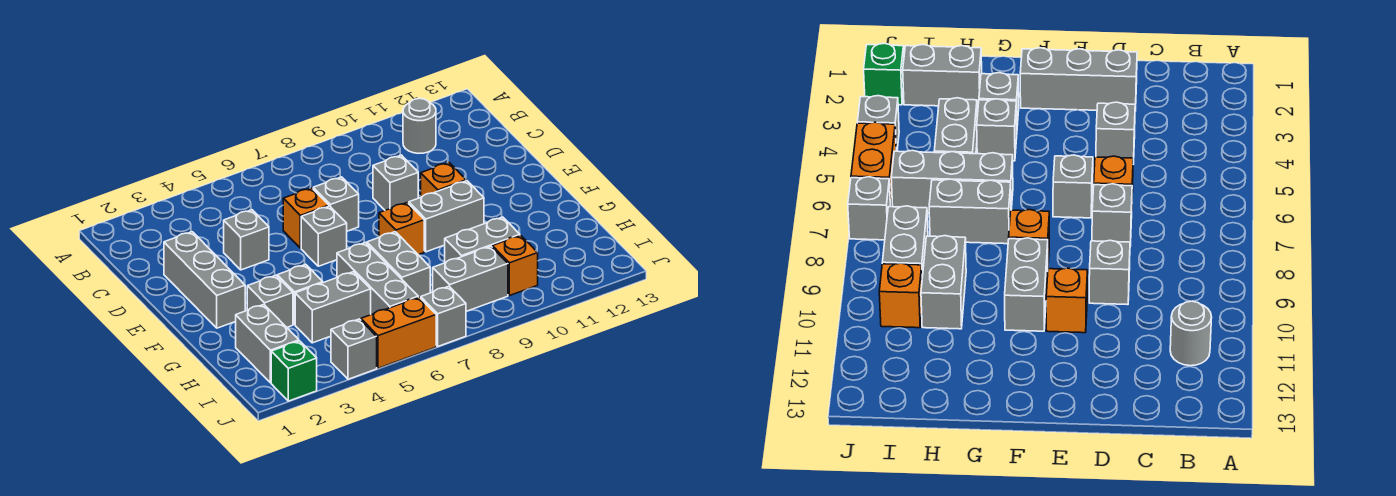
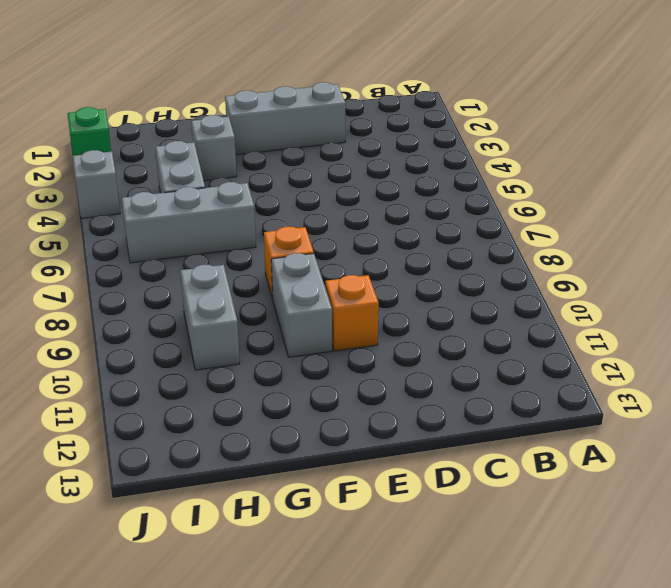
none -> grey round brick B11 level 1
none -> grey brick D4 level 1
none -> orange brick D6 level 1

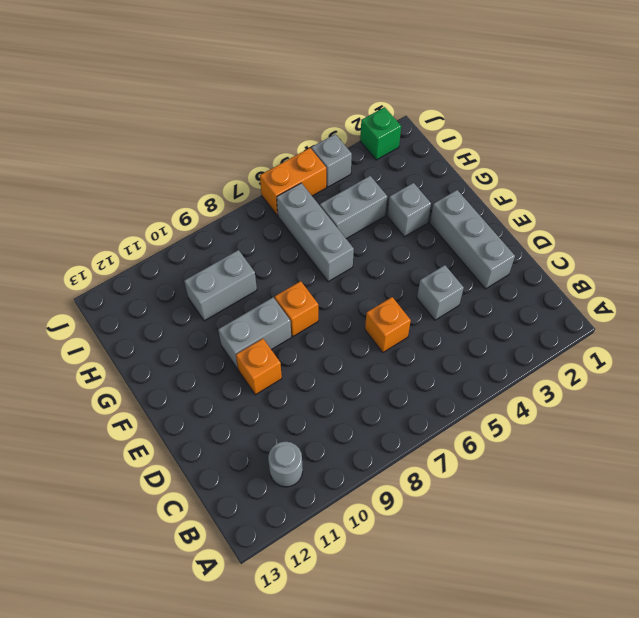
none -> grey brick D7 level 1
none -> grey brick D9 level 1
none -> grey brick E6 level 1

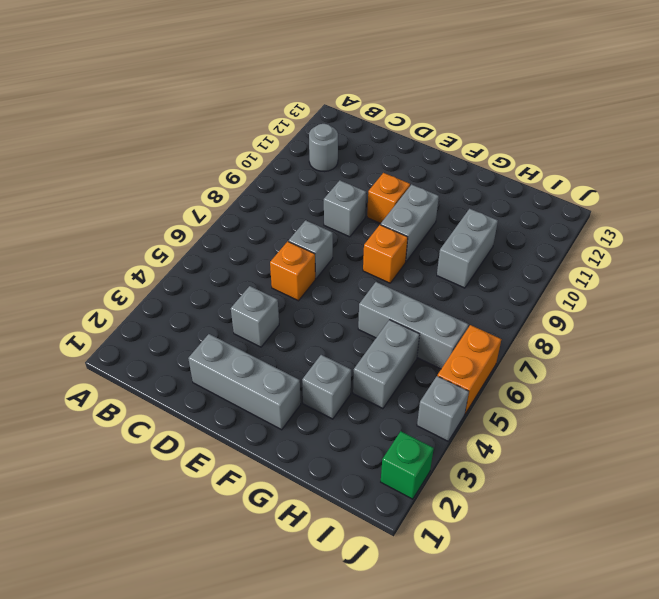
none -> grey brick E6 level 1
none -> grey brick G4 level 1
none -> grey brick G7:H7 level 1

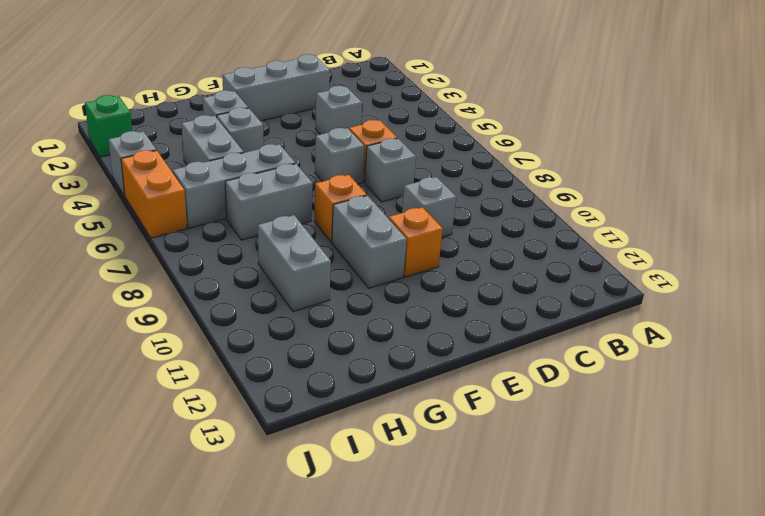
none -> grey round brick B11 level 1
none -> grey brick H2:I2 level 1
none -> grey brick I8:I9 level 1

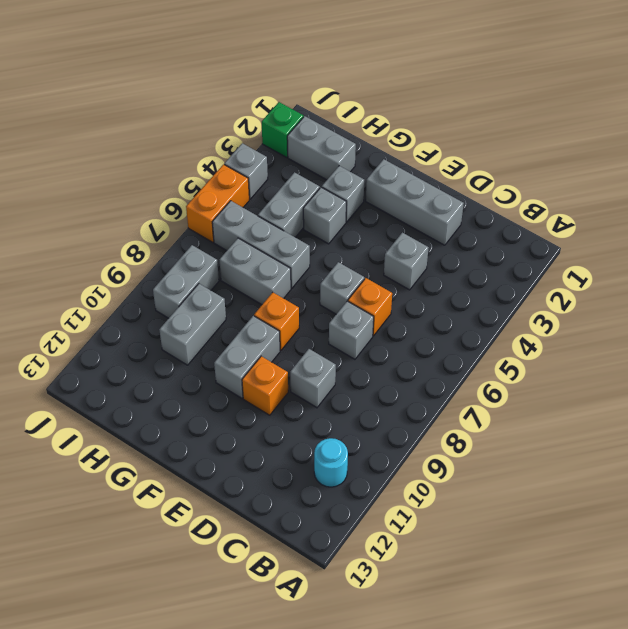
cyan round brick B11 level 1 -> grey round brick B11 level 1
none -> orange brick I10 level 1
none -> grey brick J7 level 1

